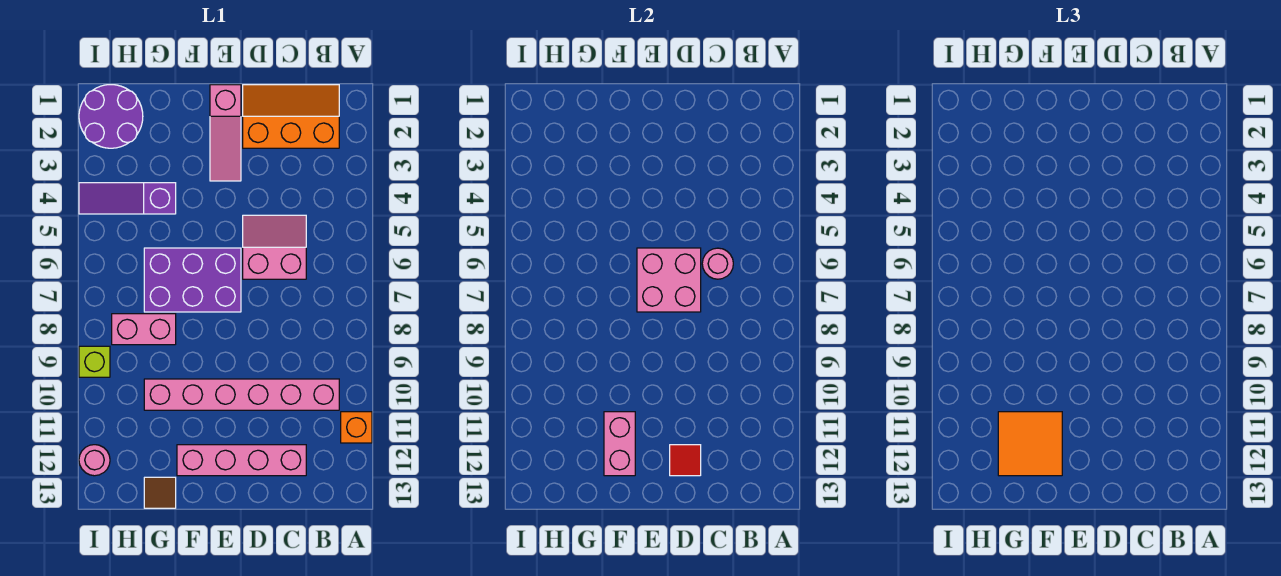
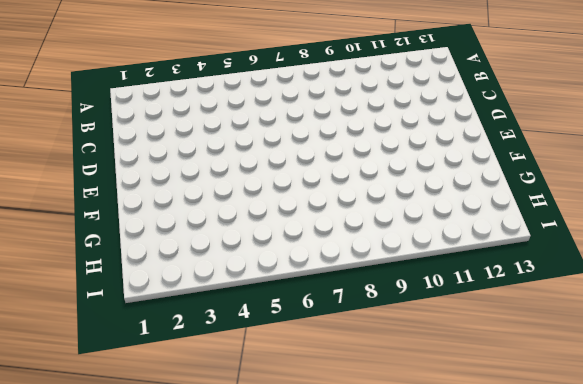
none -> orange brick A11 level 1
none -> orange slope B1:D2 level 1 top 2
none -> pink brick B10:G10 level 1

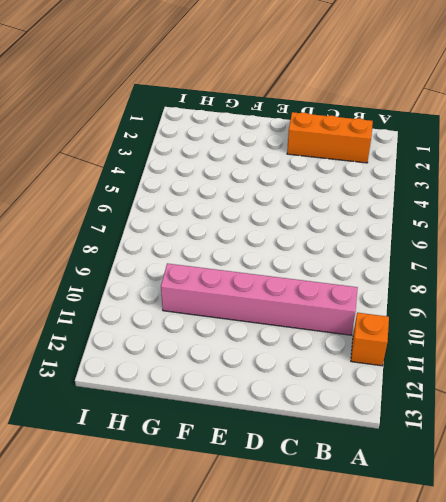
none -> pink slope C5:D6 level 1 top 6
none -> pink brick C12:F12 level 1
none -> pink slope E1:E3 level 1 top 1

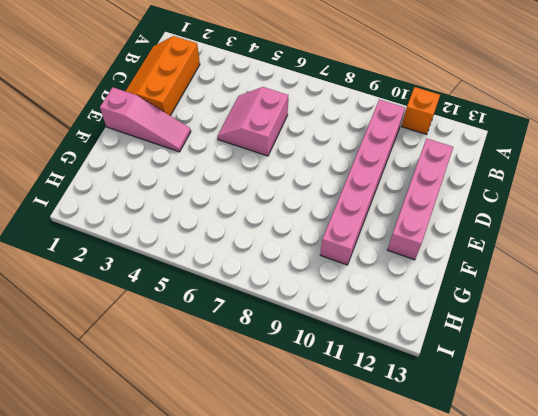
none -> purple brick E6:G7 level 1
none -> purple slope G4:I4 level 1 top G
none -> pink brick G8:H8 level 1

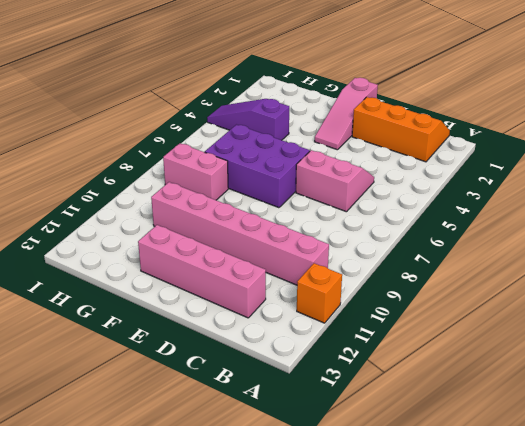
none -> brown tile G13 level 1
none -> purple round brick H1:I2 level 1
none -> lime brick I9 level 1

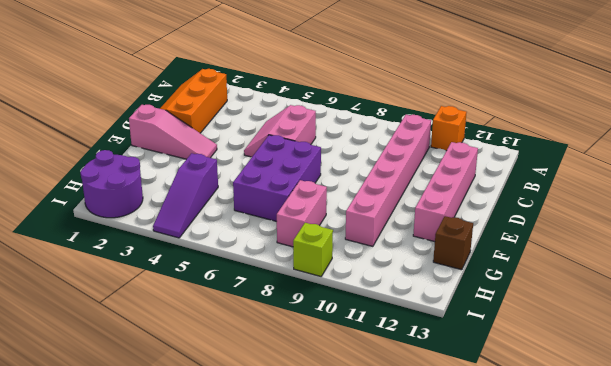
brown brick G13 level 1 -> brown tile G13 level 1
none -> pink round brick I12 level 1
none -> pink round brick C6 level 2
none -> pink brick D6:E7 level 2

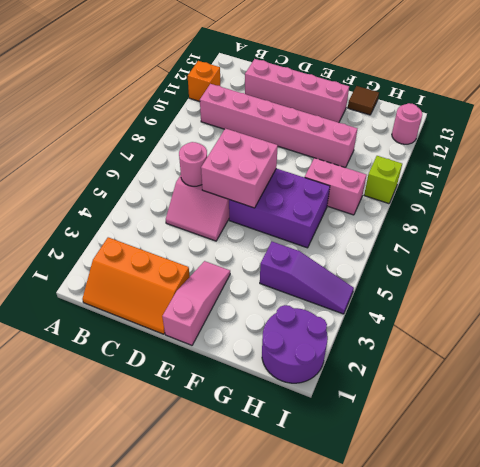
none -> red tile D12 level 2
none -> pink brick F11:F12 level 2
none -> orange tile F11:G12 level 3

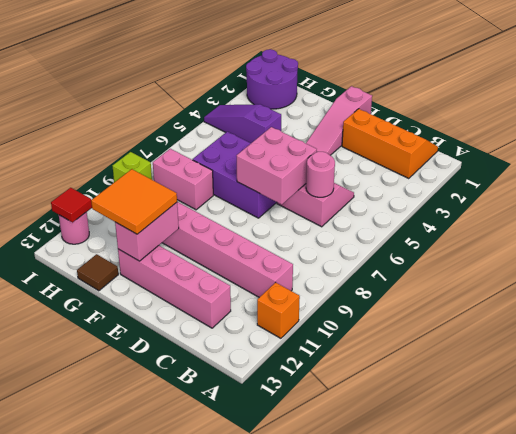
red tile I12 level 2 -> red tile D12 level 2

